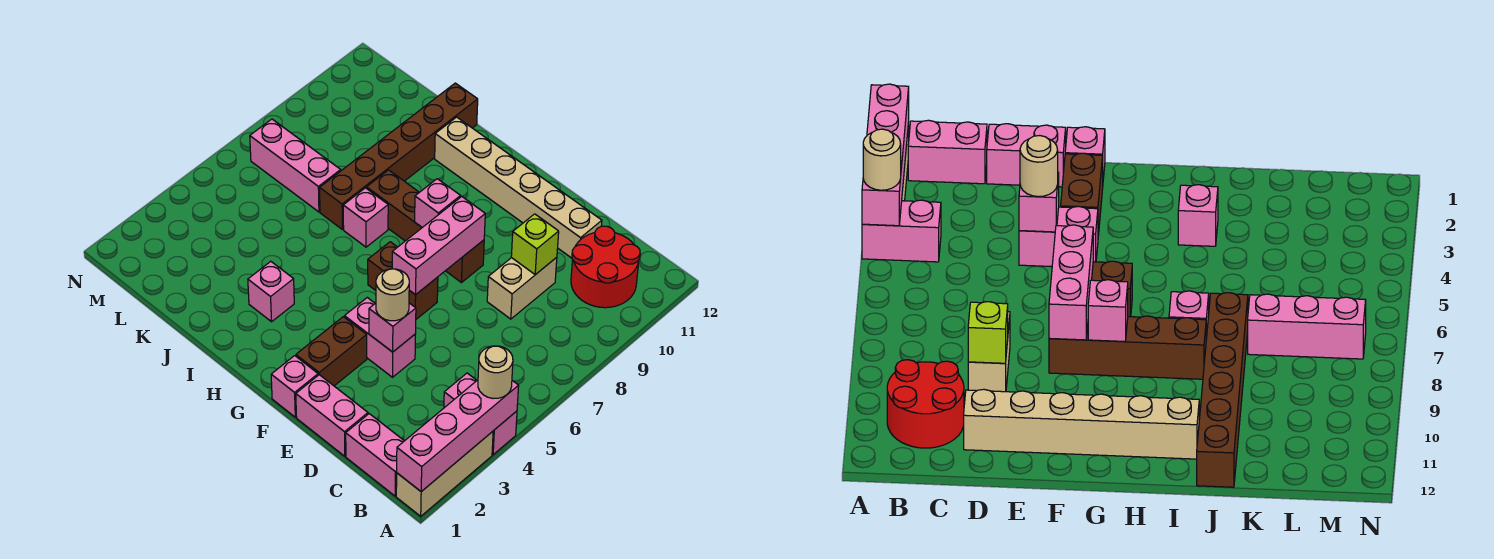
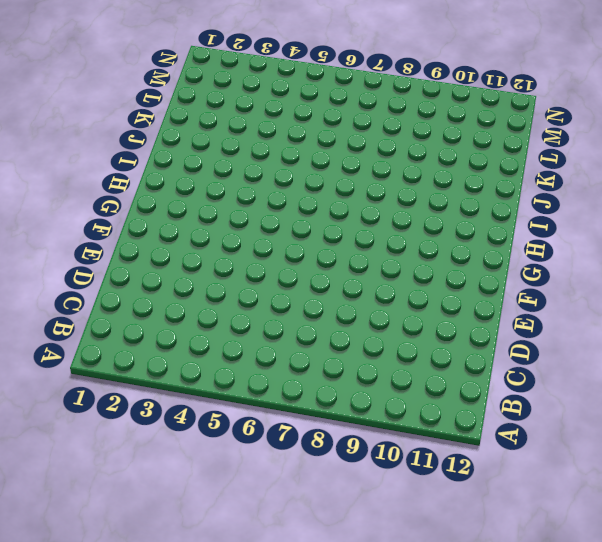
none -> tan brick A1:A3 level 1
none -> pink brick A4:B4 level 1
none -> pink brick B1:C1 level 1

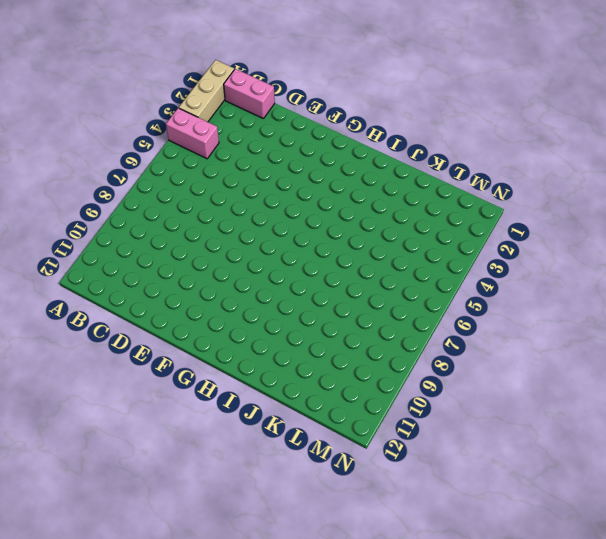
none -> red round brick B10:C11 level 1
none -> pink brick D1:E1 level 1
none -> tan brick D8:D9 level 1

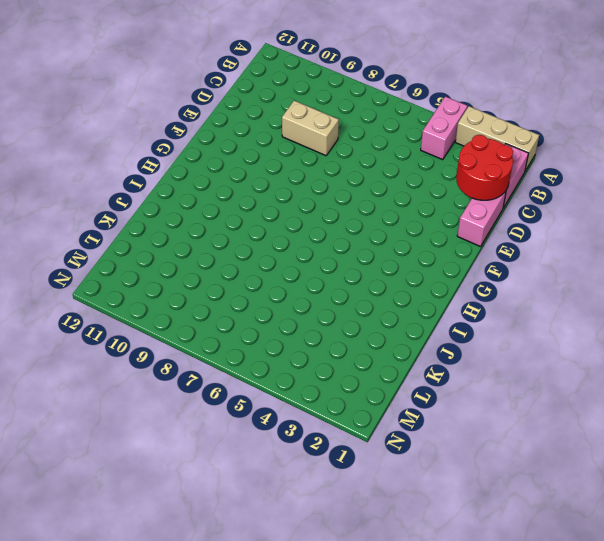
red round brick C1:D2 level 2 -> red round brick B10:C11 level 1
none -> tan brick D11:I11 level 1
none -> pink brick E4:F4 level 1
none -> pink brick F1 level 1

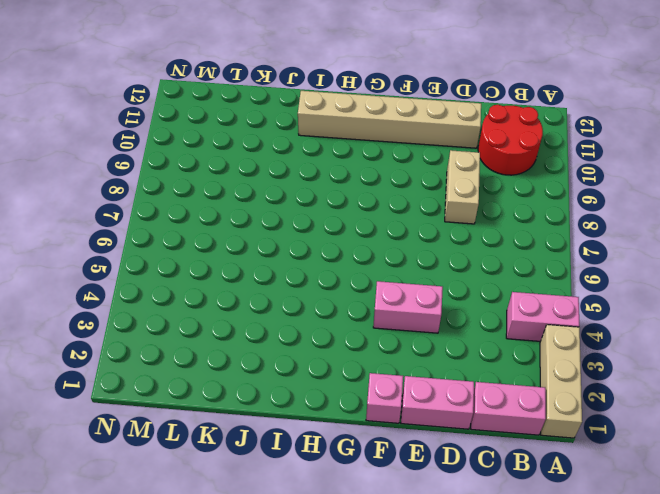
none -> brown brick F2:F3 level 1
none -> brown brick F6:G6 level 1
none -> brown brick F8:I8 level 1

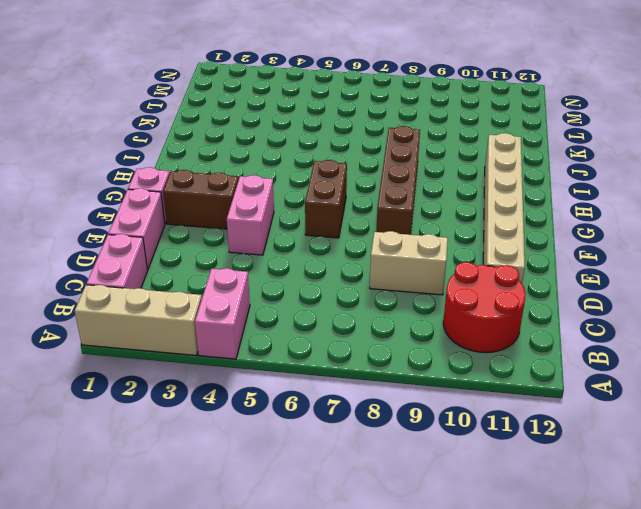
none -> pink brick I3 level 1
none -> pink brick I7 level 1
none -> brown brick J7:J12 level 1

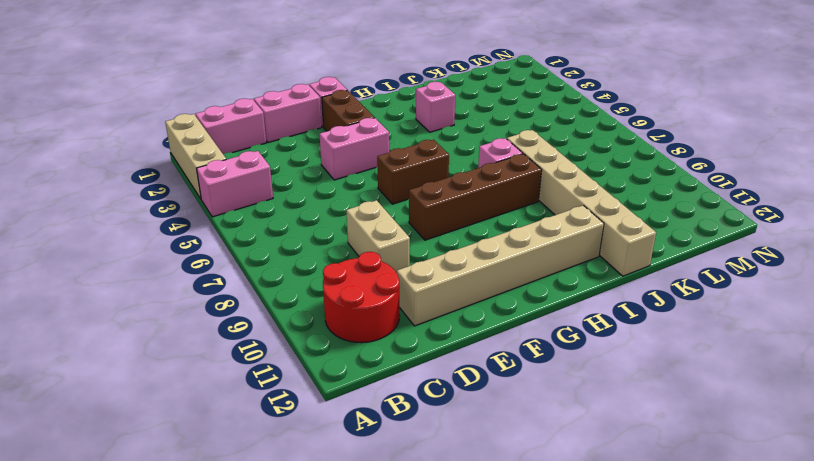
tan brick J7:J12 level 1 -> brown brick J7:J12 level 1
none -> pink brick K7:M7 level 1
none -> pink brick A1:A4 level 2
none -> lime brick D9 level 2

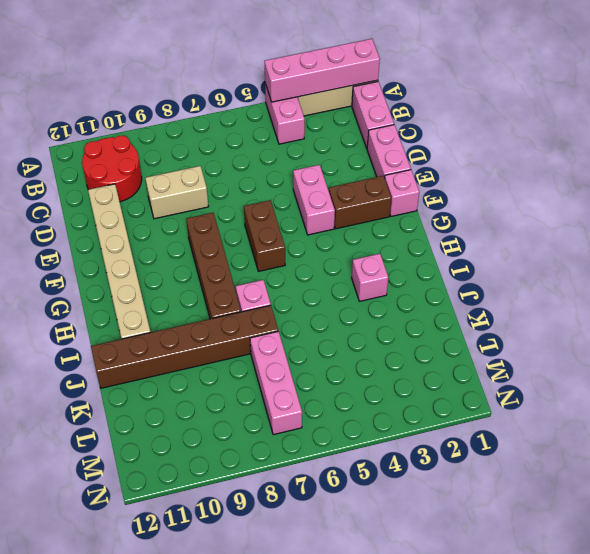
none -> lime brick D9 level 2
none -> pink brick E4 level 2
none -> pink brick F6:F8 level 2

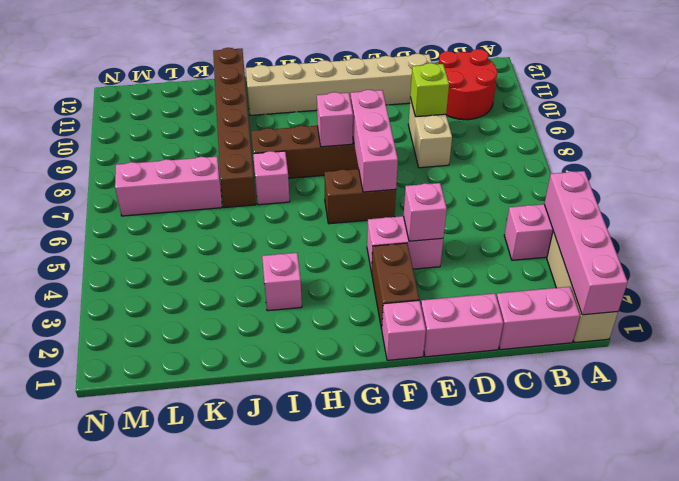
none -> tan round brick A4 level 3
none -> tan round brick E4 level 3

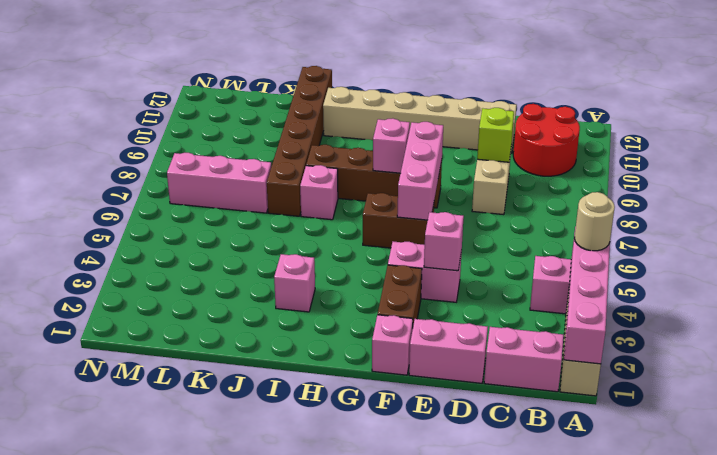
none -> tan round brick E4 level 3

